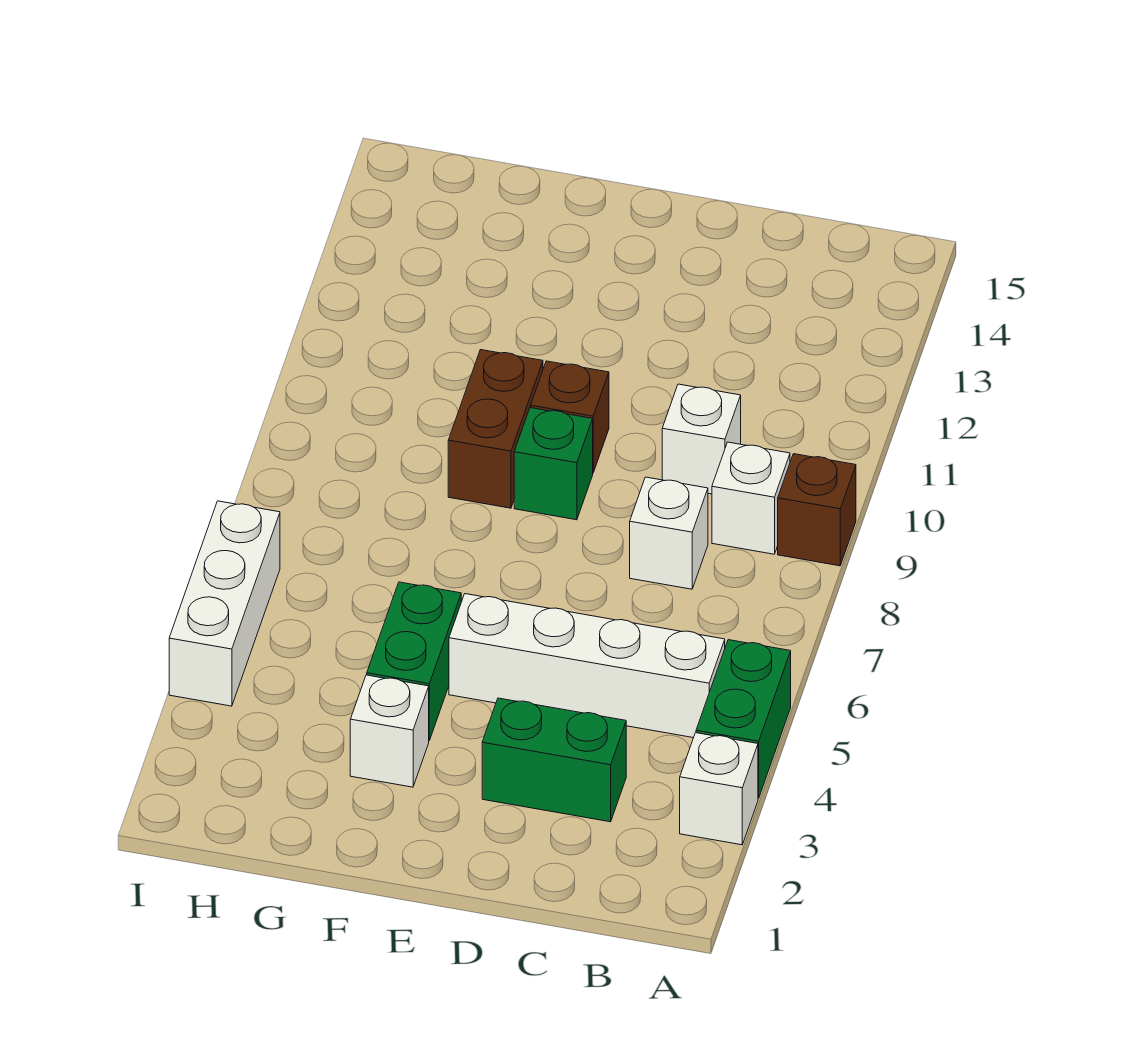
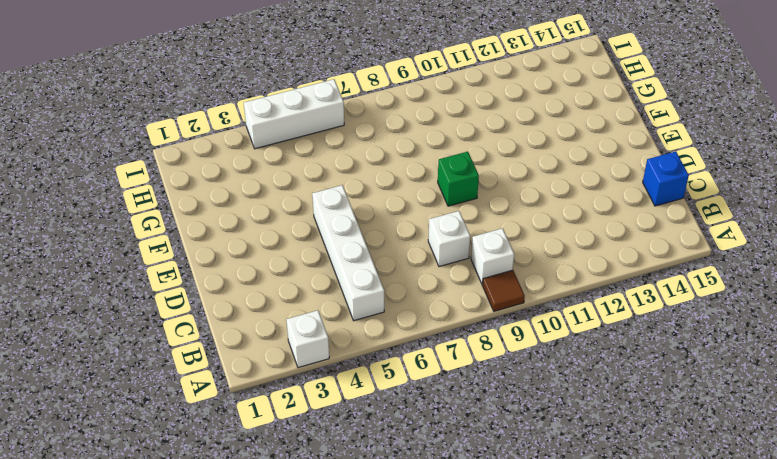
brown tile A9 level 1 -> brown brick A9 level 1
blue brick C15 level 1 -> none
none -> green brick A4:A5 level 1
none -> green brick C3:D3 level 1
none -> white brick C10 level 1

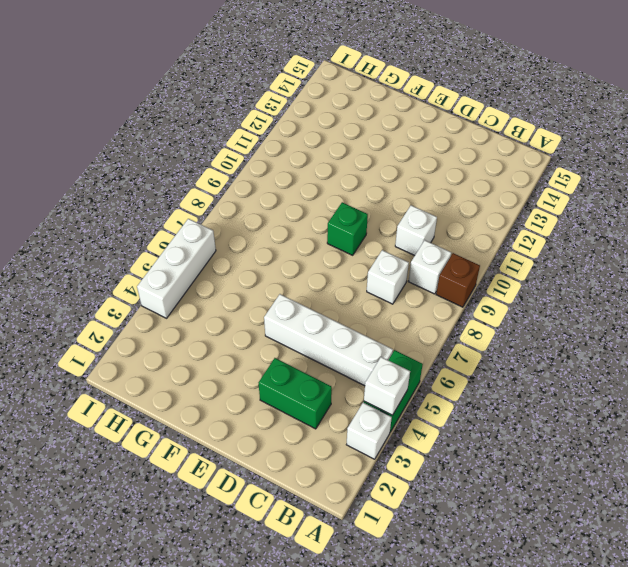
white brick A4 level 2 -> white brick F3 level 1
none -> brown brick E10 level 1
none -> green brick F4:F5 level 1
none -> brown brick F9:F10 level 1

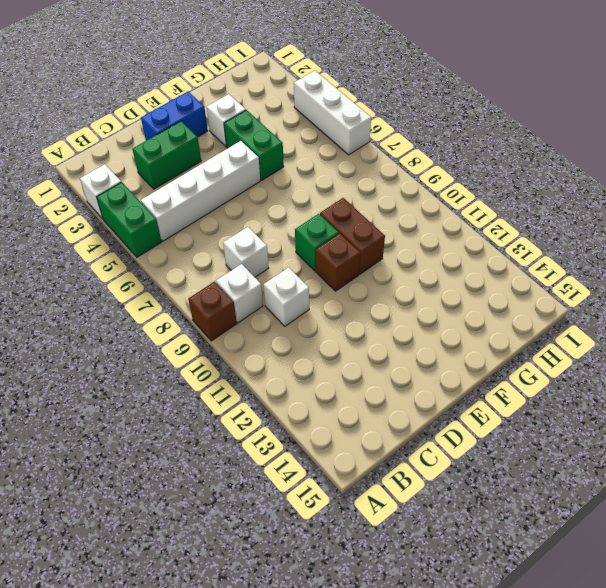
blue brick D2:E2 level 1 -> none

